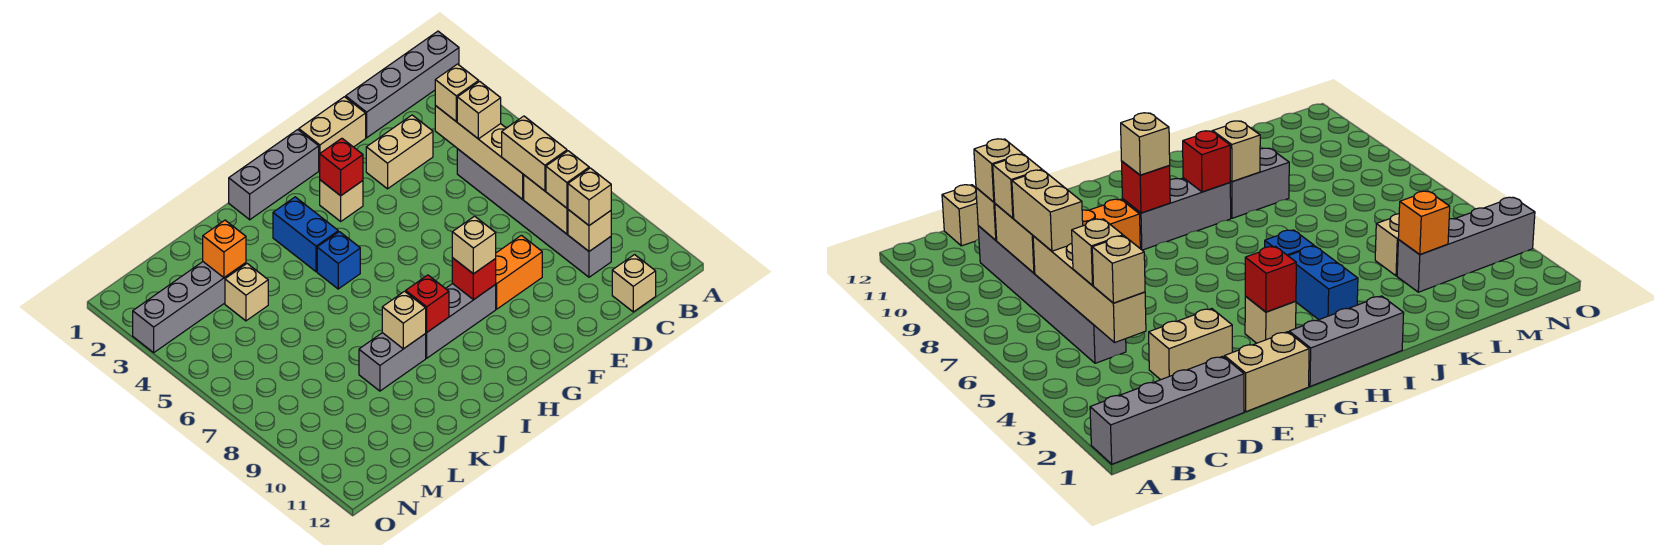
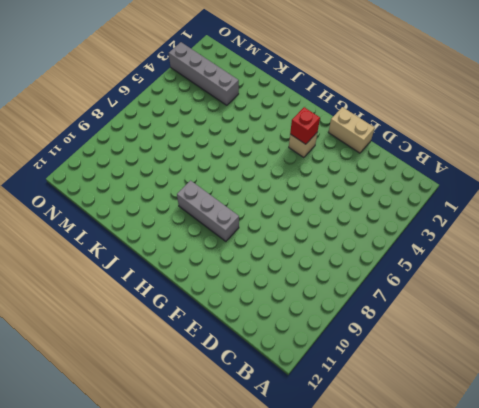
none -> grey brick A1:D1 level 1
none -> grey brick C5:C10 level 1
none -> tan brick C12 level 1

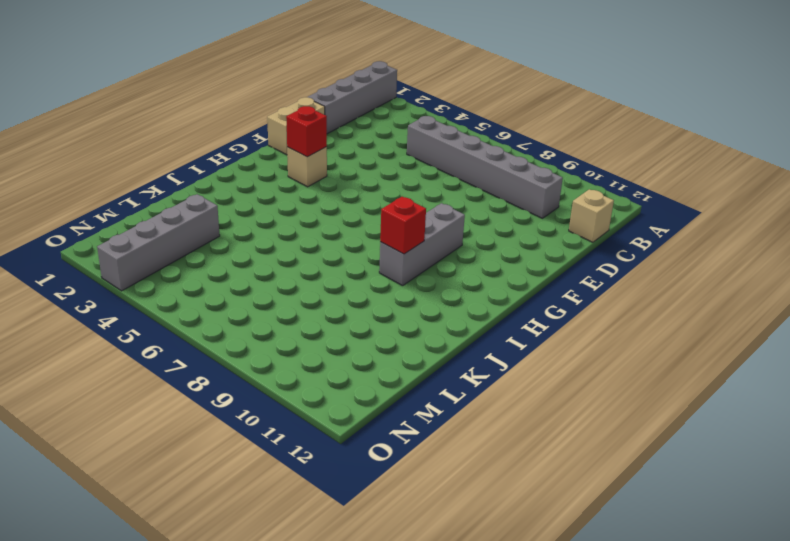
none -> tan brick D3:E3 level 1
none -> orange brick E9:F9 level 1
none -> grey brick G1:I1 level 1

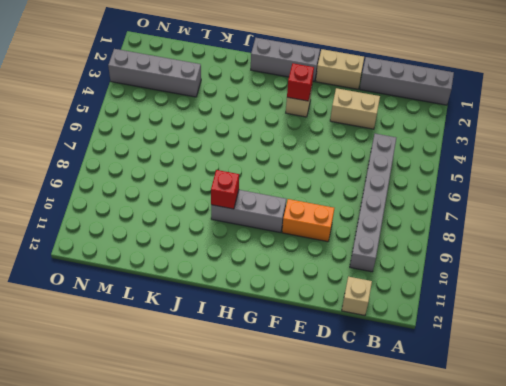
none -> blue brick I3:I4 level 1
none -> blue brick I5 level 1
none -> grey brick J9:K9 level 1

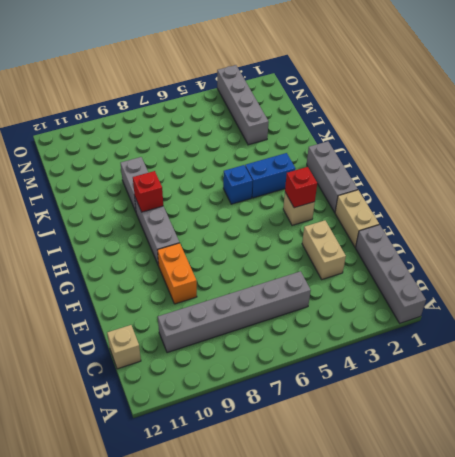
none -> tan brick L4 level 1
none -> tan brick C4:C7 level 2
none -> tan brick C8:C9 level 2

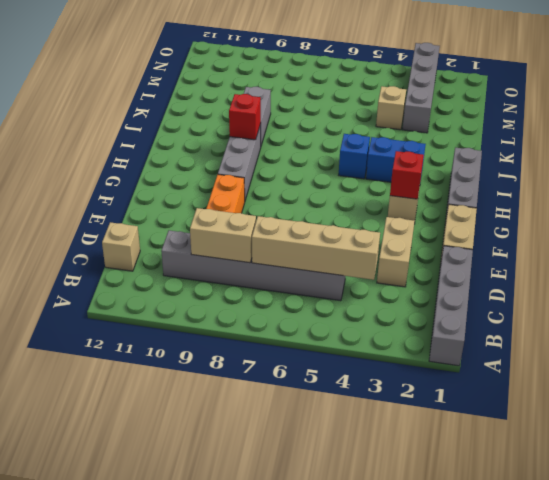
none -> tan brick C10 level 2
none -> red brick G9 level 2
none -> tan brick J9 level 2

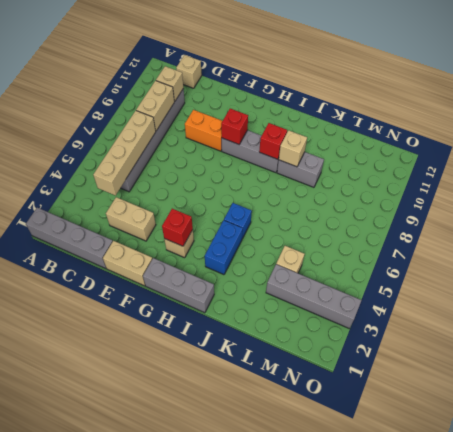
none -> orange brick L3 level 2
none -> tan brick C4 level 3
none -> tan brick C5 level 3

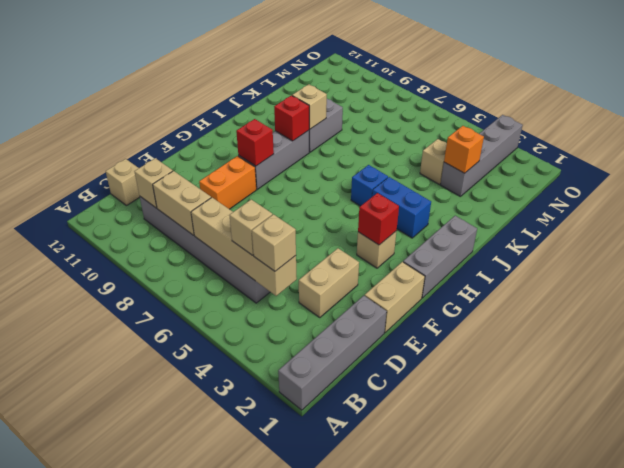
none -> tan brick C7:C8 level 3
none -> tan brick C9 level 3
none -> tan brick C10 level 3

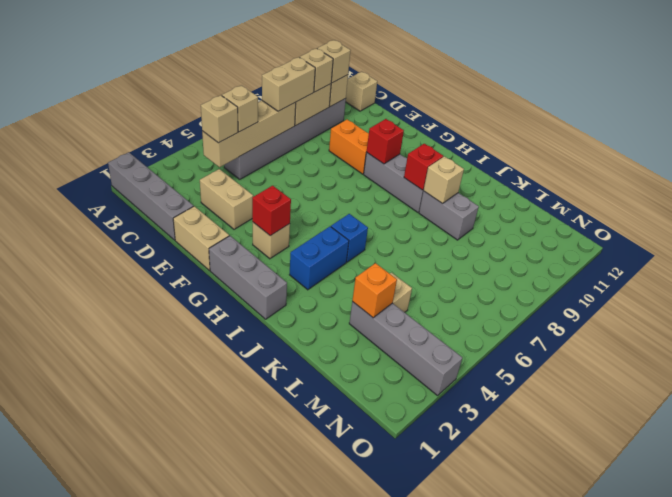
none -> tan brick G9 level 3

